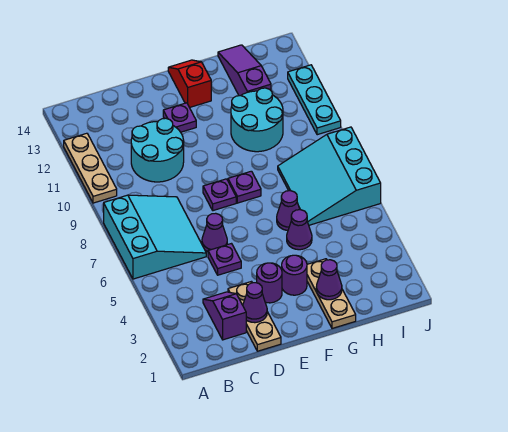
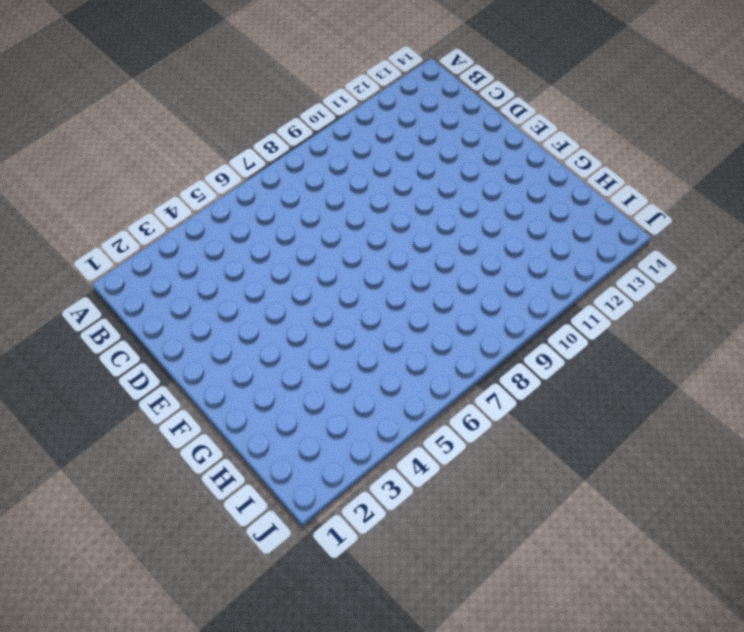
none -> cyan slope A6:C8 level 1 top A
none -> tan plate A10:A12 level 1
none -> purple slope C2:C3 level 1 top 2

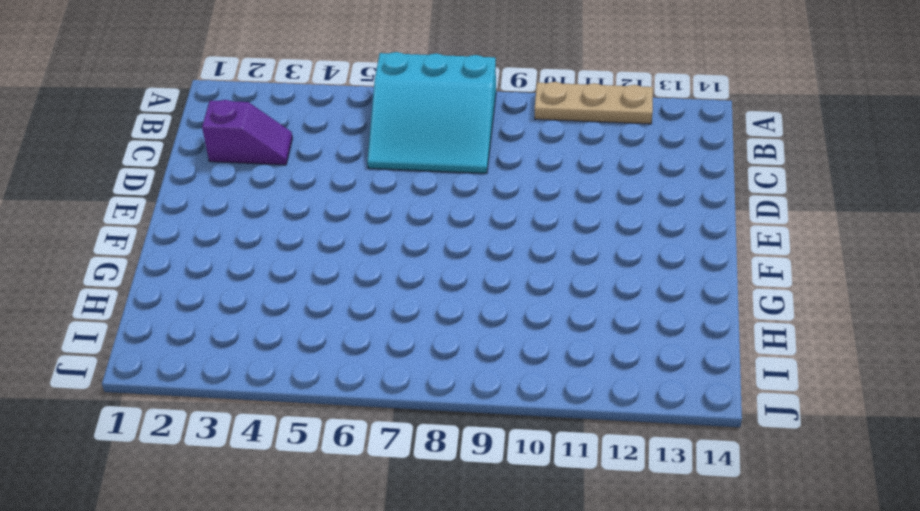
none -> cyan round brick C10:D11 level 1
none -> tan plate D1:D3 level 1
none -> purple plate D5 level 1

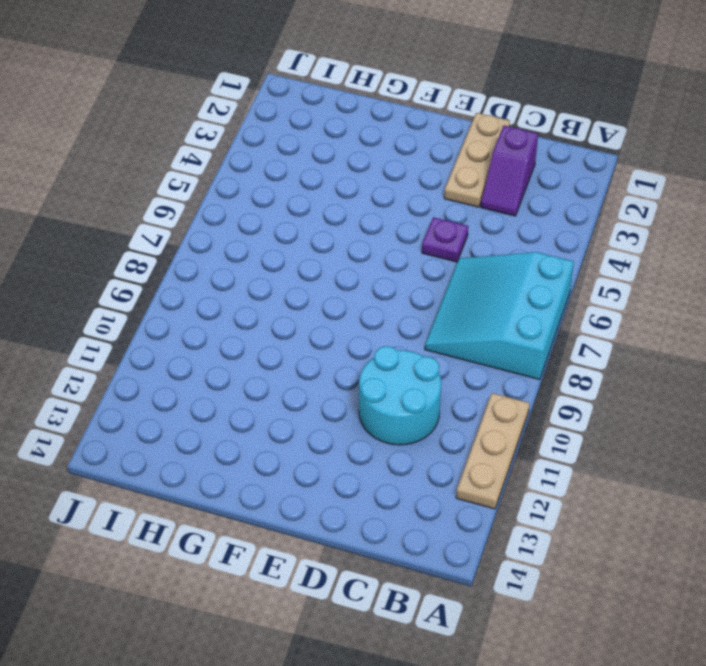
none -> purple cone D6 level 1
none -> purple round brick E3 level 1
none -> purple plate E8 level 1

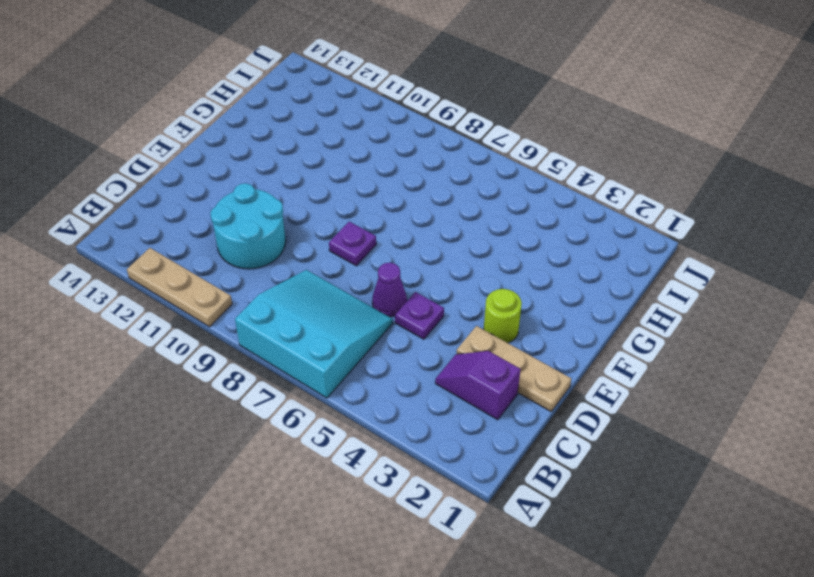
lime round brick E3 level 1 -> purple round brick E3 level 1
none -> purple plate E12 level 1
none -> purple round brick F3 level 1
none -> purple plate F8 level 1

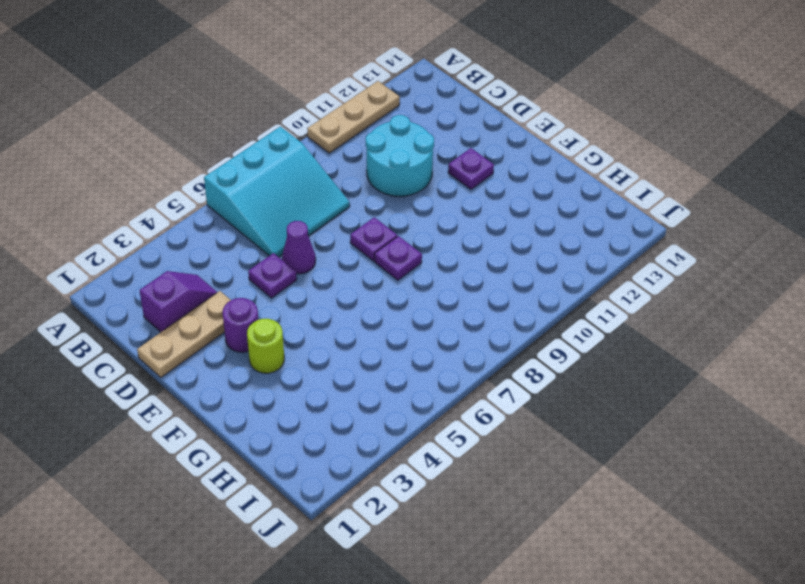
lime round brick F3 level 1 -> purple round brick F3 level 1
none -> red slope F13:F14 level 1 top 13
none -> tan plate G1:G3 level 1
none -> purple cone G5 level 1

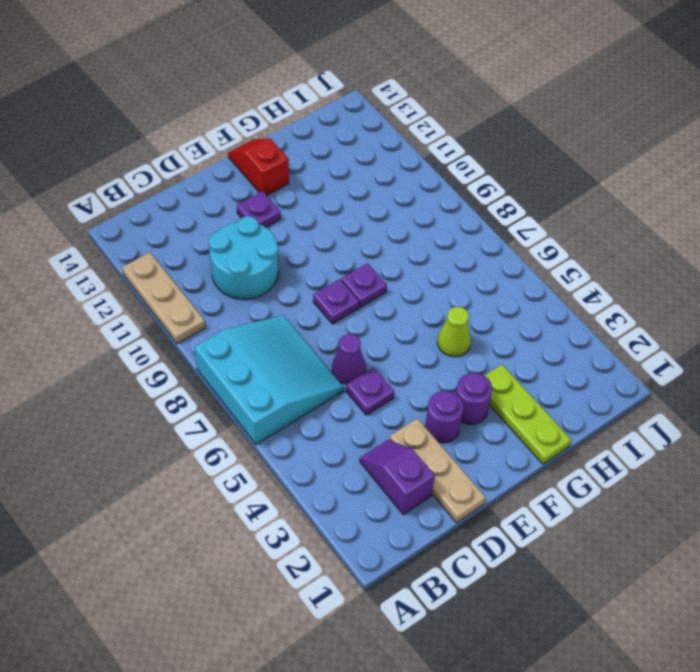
lime plate G1:G3 level 1 -> tan plate G1:G3 level 1
lime cone G5 level 1 -> purple cone G5 level 1
none -> purple cone G6 level 1
none -> cyan round brick G10:H11 level 1
none -> cyan slope H6:J8 level 1 top J

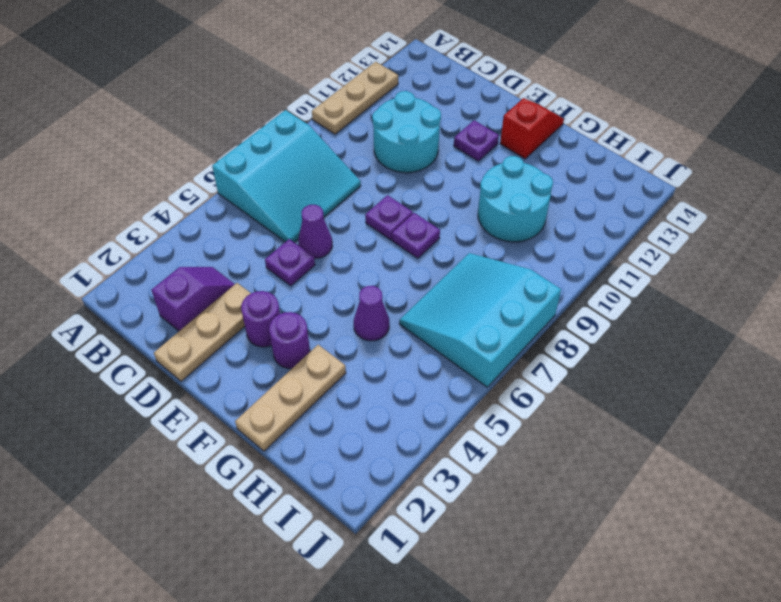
none -> purple cone G6 level 1
none -> purple slope H12:H14 level 1 top 12
none -> cyan plate J10:J12 level 1

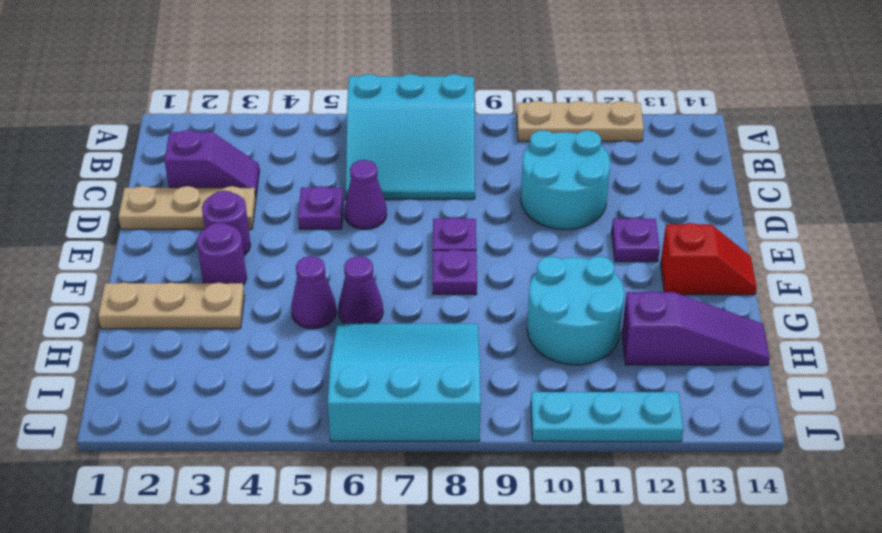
none -> purple cone D2 level 2
none -> purple cone G2 level 2

